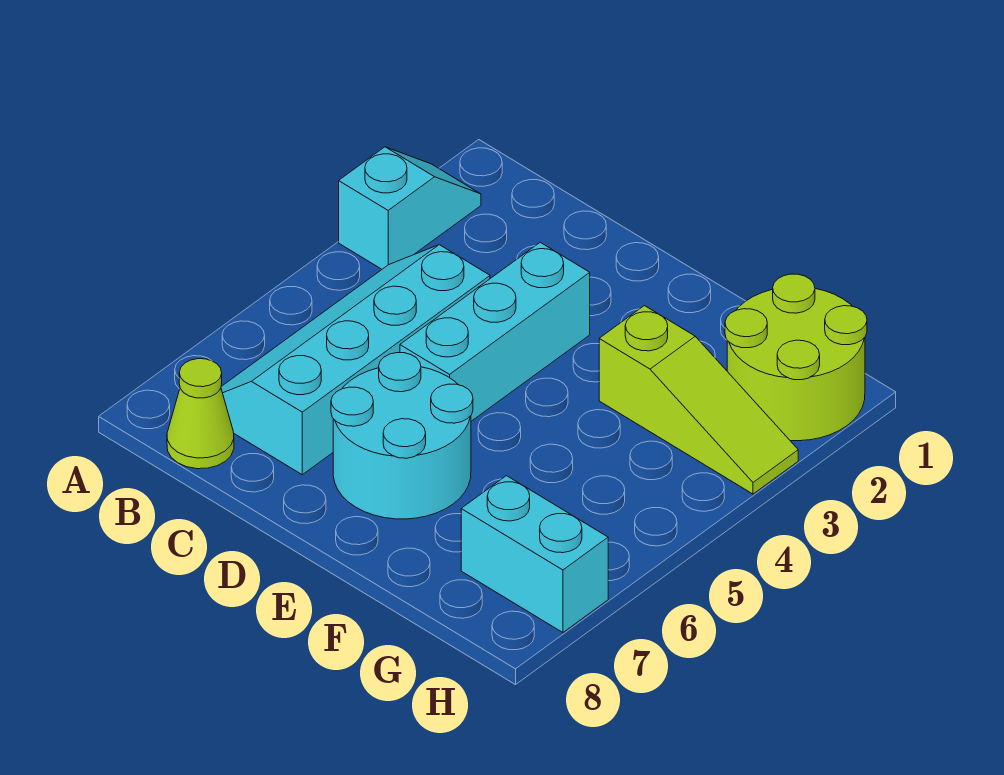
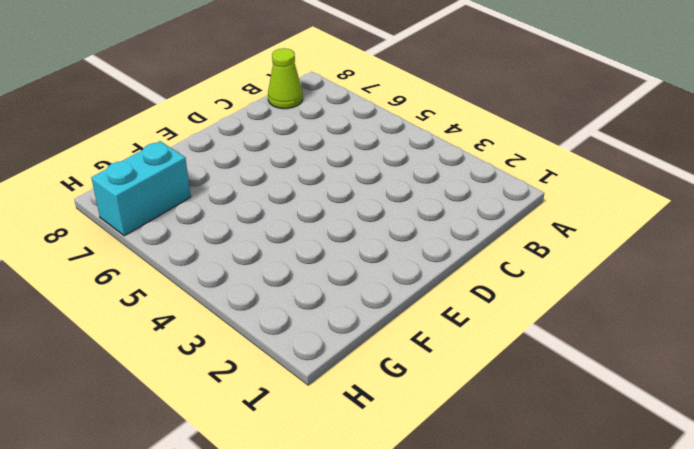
none -> cyan slope A2:A3 level 1 top 3
none -> cyan slope B4:C7 level 1 top C

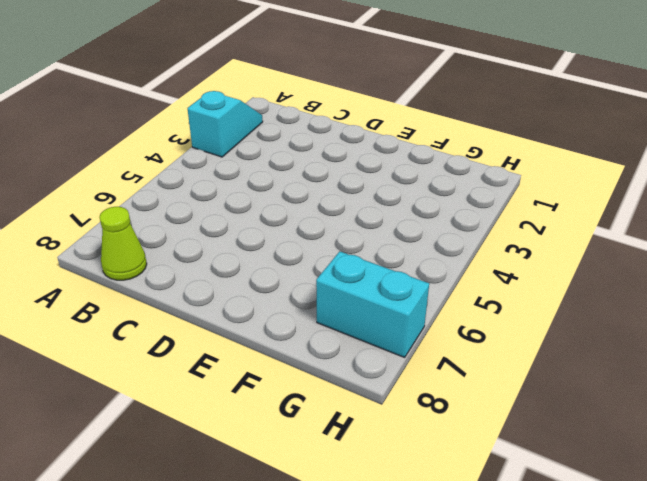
none -> cyan slope B4:C7 level 1 top C
none -> cyan brick D3:D5 level 1

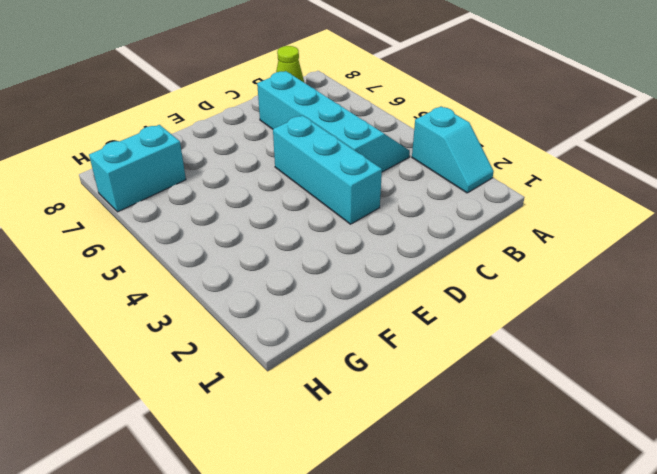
none -> cyan round brick D6:E7 level 1
none -> lime slope F3:H3 level 1 top F

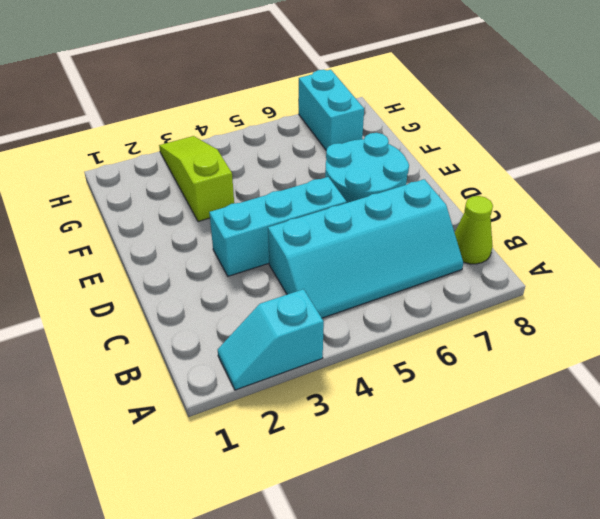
none -> lime round brick G1:H2 level 1

